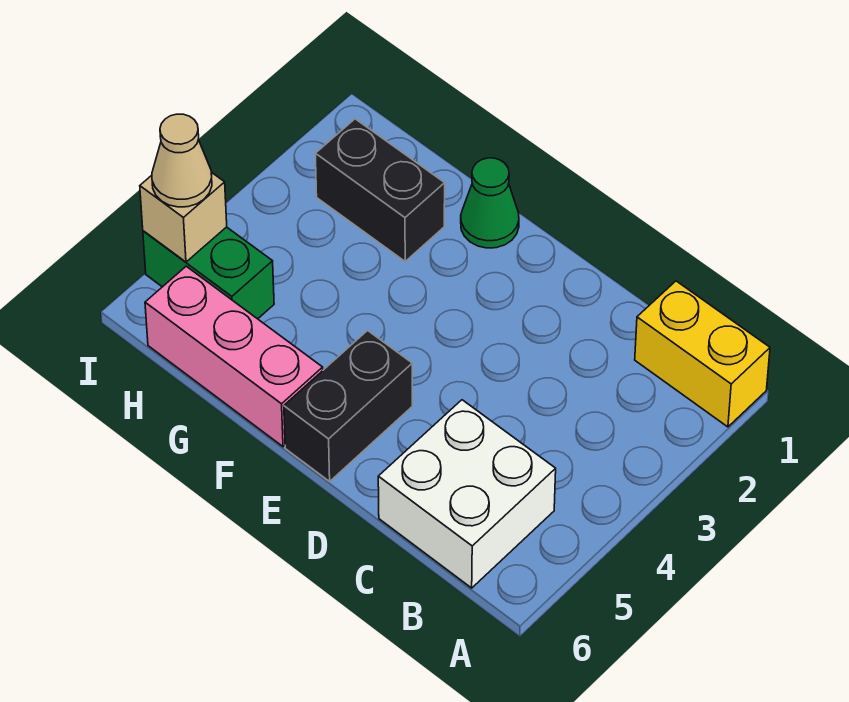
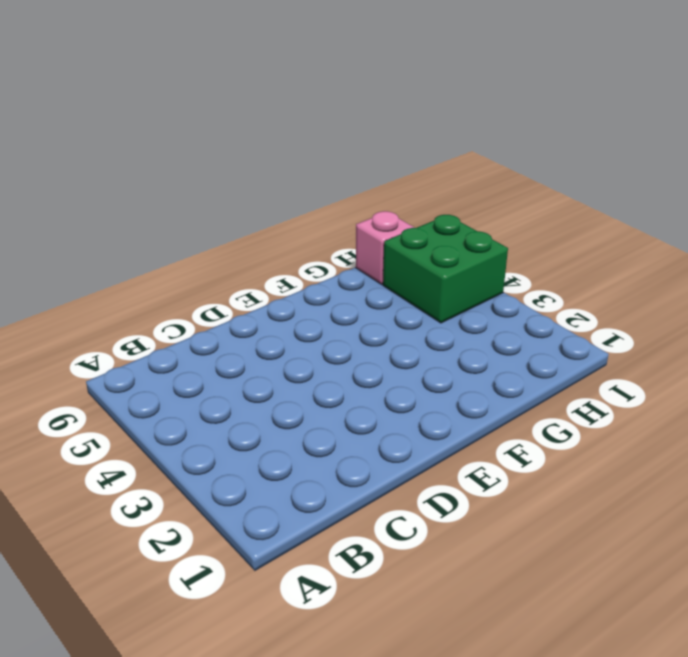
green brick H4:I5 level 1 -> green brick H5:I5 level 1
pink brick H6 level 1 -> pink brick F6:H6 level 1
none -> yellow brick A1:B1 level 1
none -> white brick B5:C6 level 1

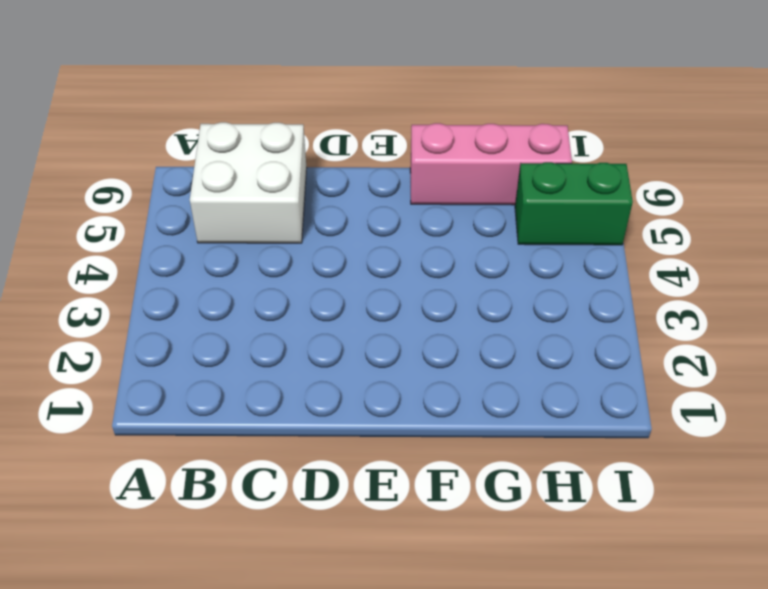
none -> yellow brick A1:B1 level 1
none -> black brick E5:E6 level 1

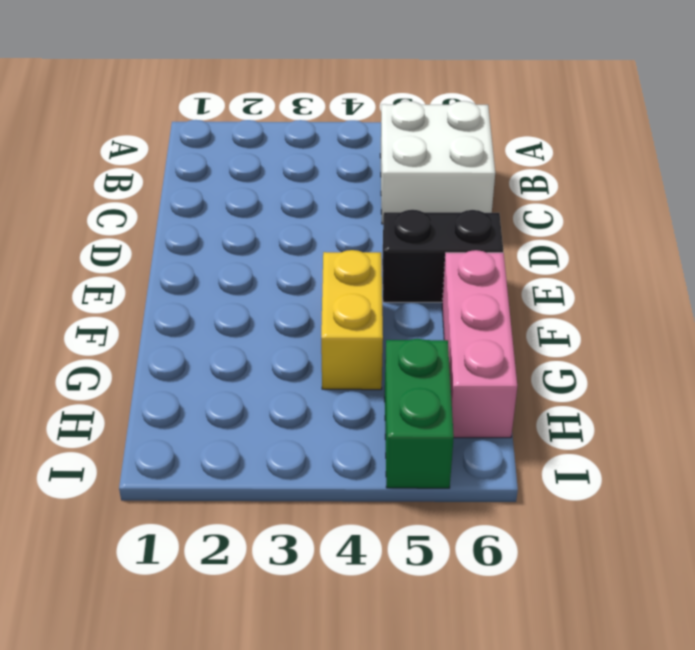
yellow brick F4:G4 level 1 -> yellow brick A1:B1 level 1
none -> green cone F1 level 1
none -> black brick G2:H2 level 1

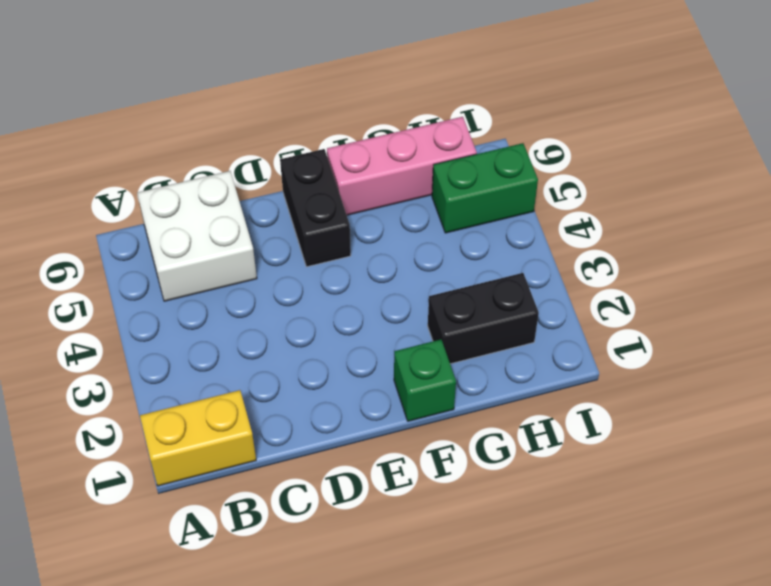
green brick F1 level 1 -> green cone F1 level 1
none -> tan brick I5 level 2
none -> tan cone I5 level 3

